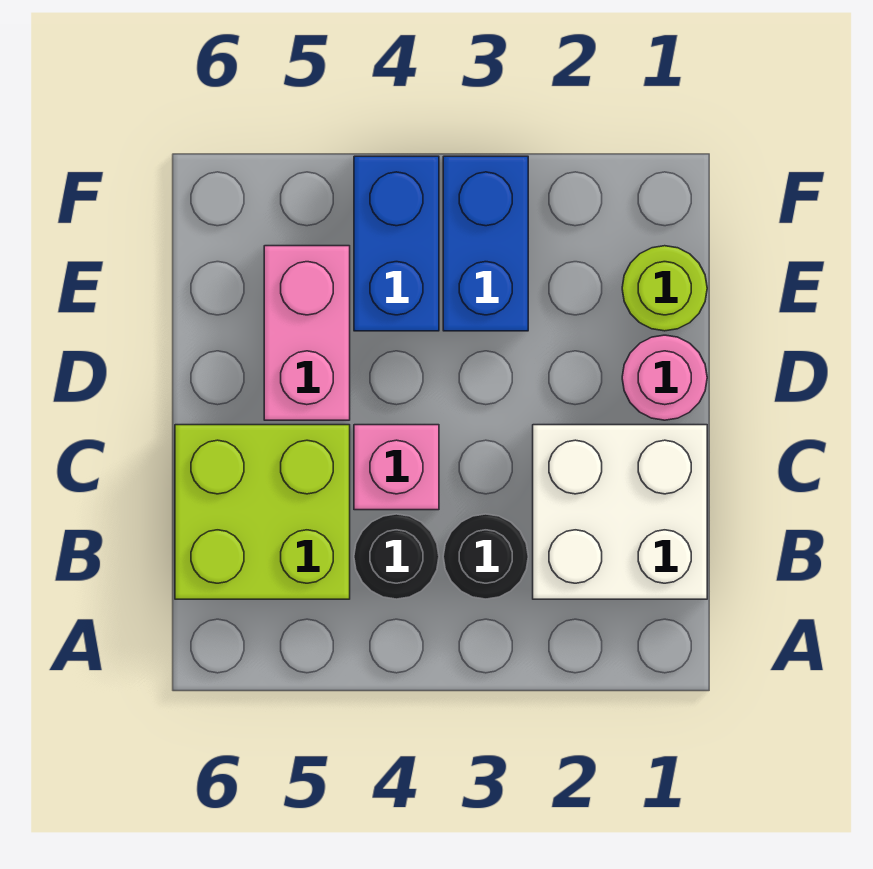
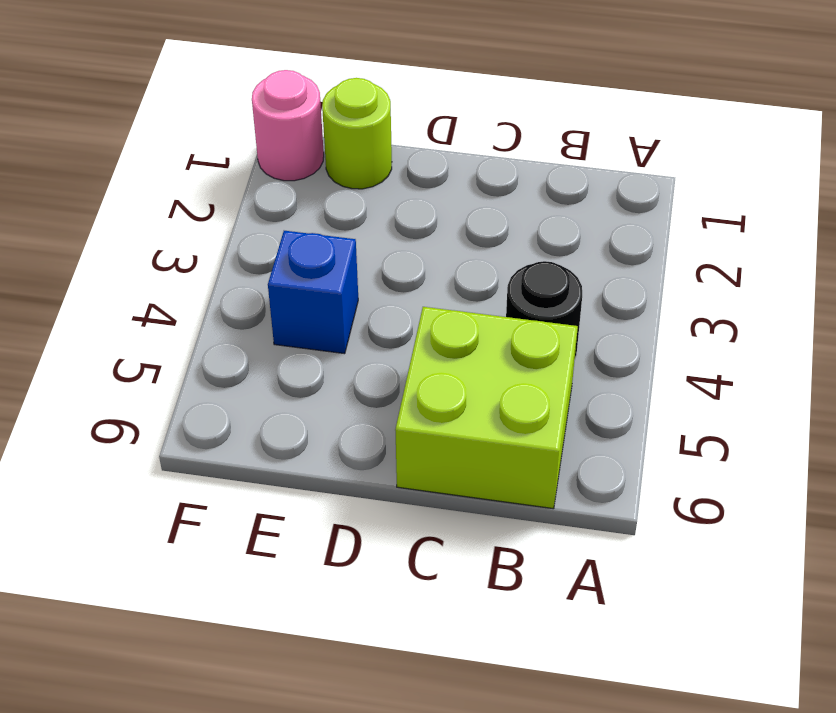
blue brick E4 level 1 -> blue brick E4:F4 level 1
pink round brick F1 level 1 -> pink round brick D1 level 1
none -> white brick B1:C2 level 1
none -> black round brick B3 level 1

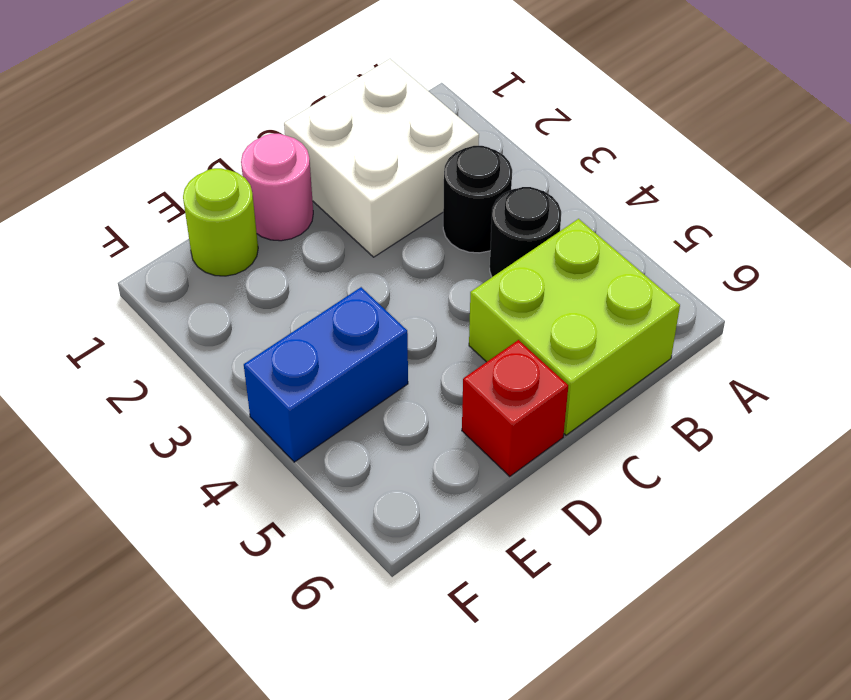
red brick D6 level 1 -> none
none -> pink brick C4 level 1
none -> pink brick D5:E5 level 1

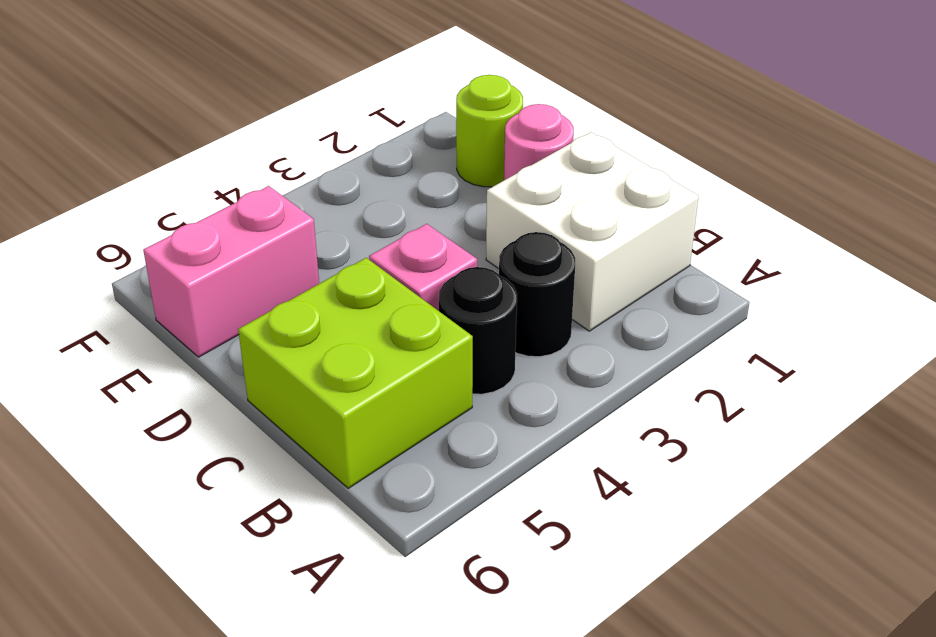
pink brick E5:E6 level 1 -> pink brick D5:E5 level 1
none -> blue brick E3:F3 level 1
none -> blue brick E4:F4 level 1

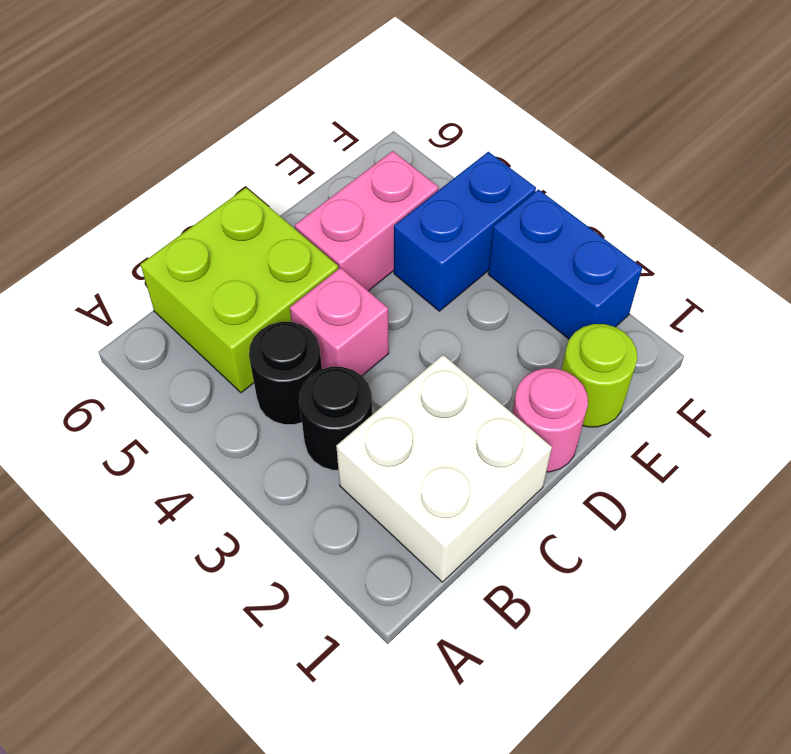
blue brick F2:F3 level 1 -> blue brick E3:F3 level 1

